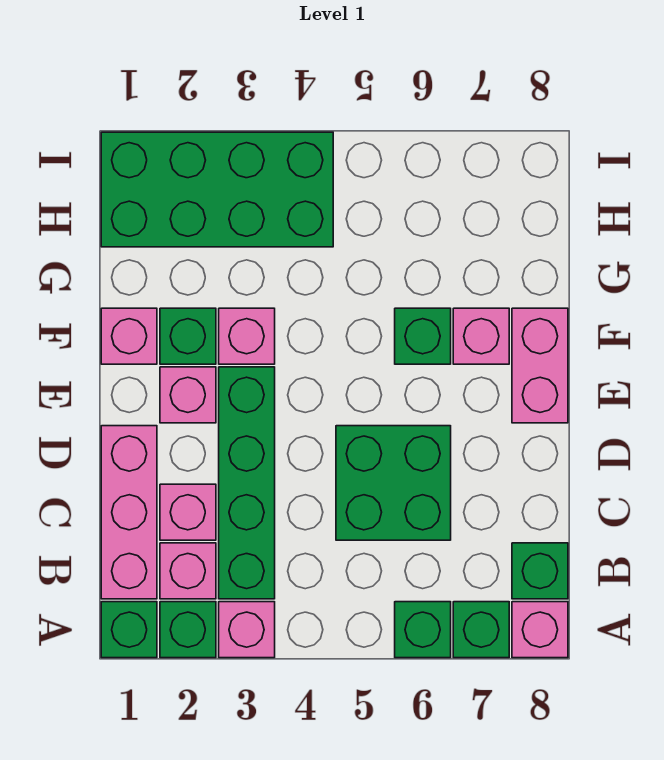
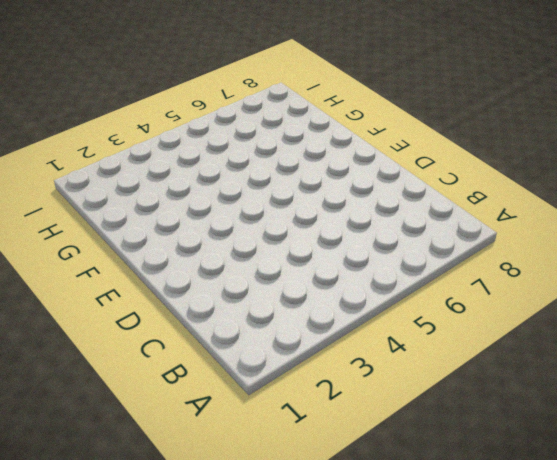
none -> green brick A1 level 1
none -> green brick A2 level 1
none -> pink brick A3 level 1

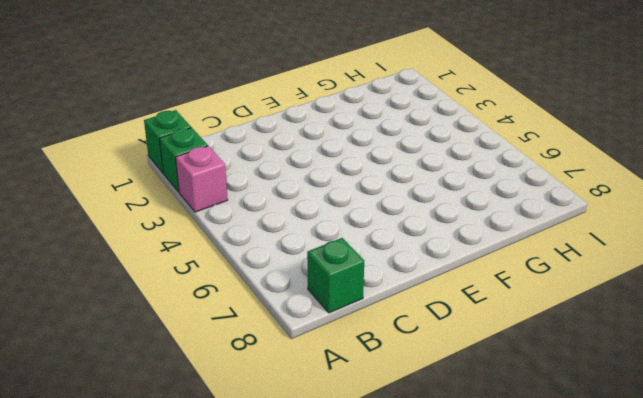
none -> green brick A6 level 1
none -> green brick A7 level 1
none -> pink brick A8 level 1

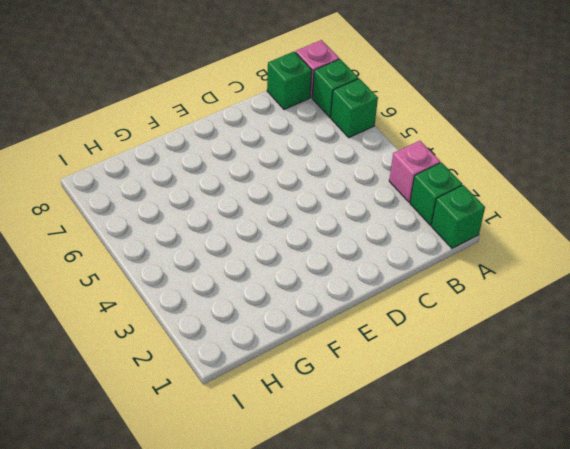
none -> pink brick B1:D1 level 1
none -> pink brick B2 level 1
none -> green brick B3:E3 level 1

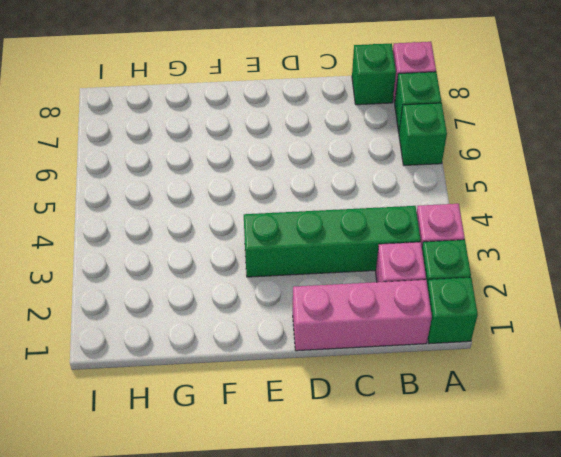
none -> pink brick C2 level 1
none -> green brick C5:D6 level 1
none -> pink brick E2 level 1

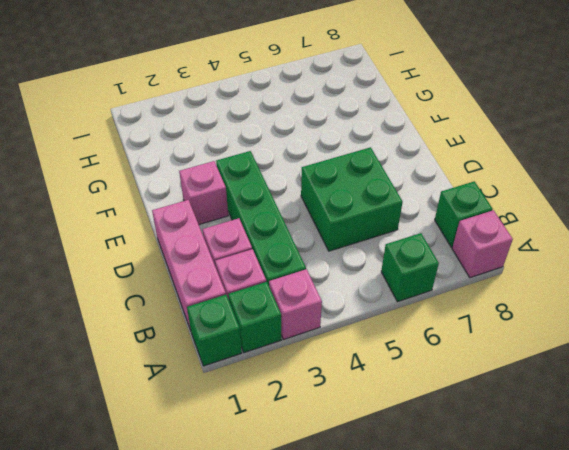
none -> green brick A7 level 1
none -> pink brick E8:F8 level 1
none -> pink brick F1 level 1

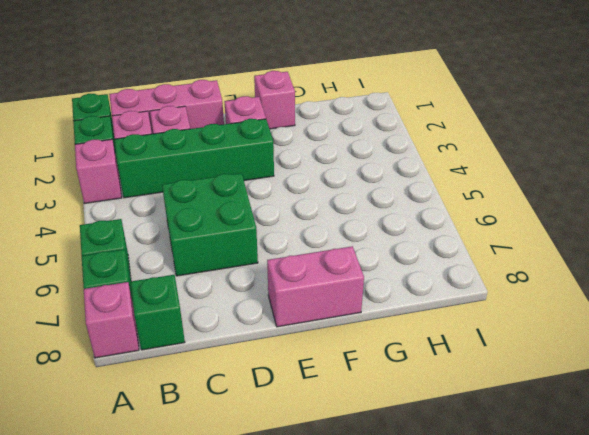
none -> green brick F2 level 1
none -> pink brick F3 level 1
none -> green brick F6 level 1

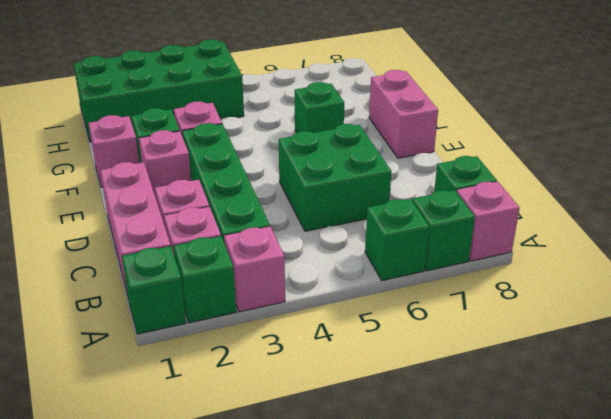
none -> pink brick F7 level 1

